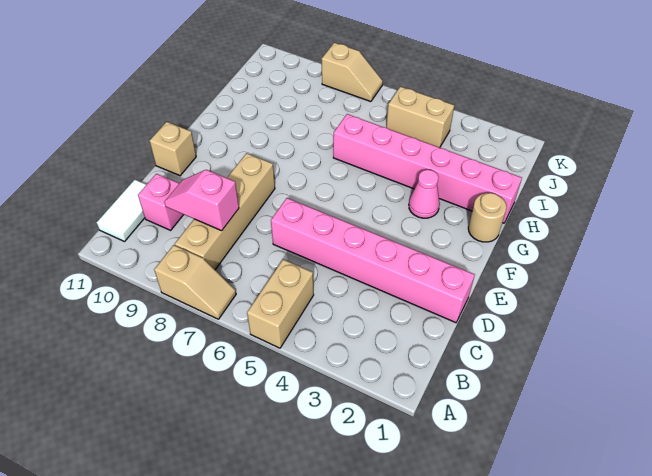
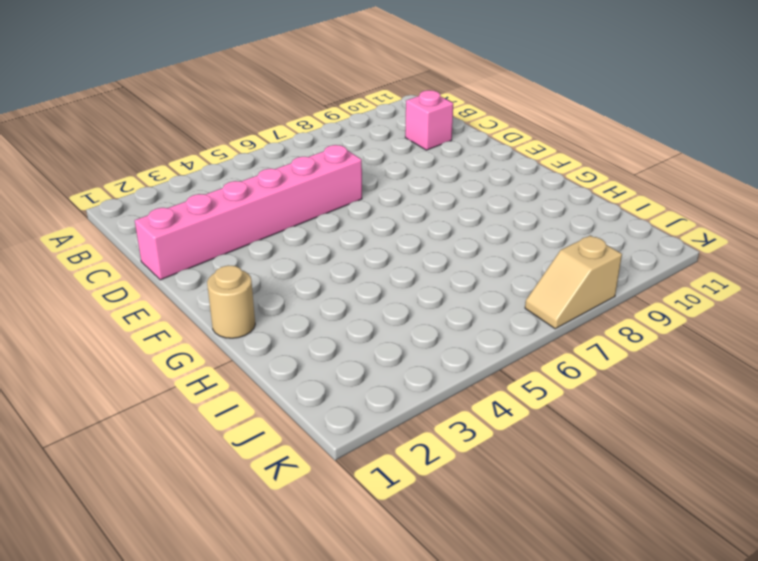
none -> tan brick A5:B5 level 1
none -> tan slope A7:A8 level 1 top 8
none -> tan brick B8:E8 level 1

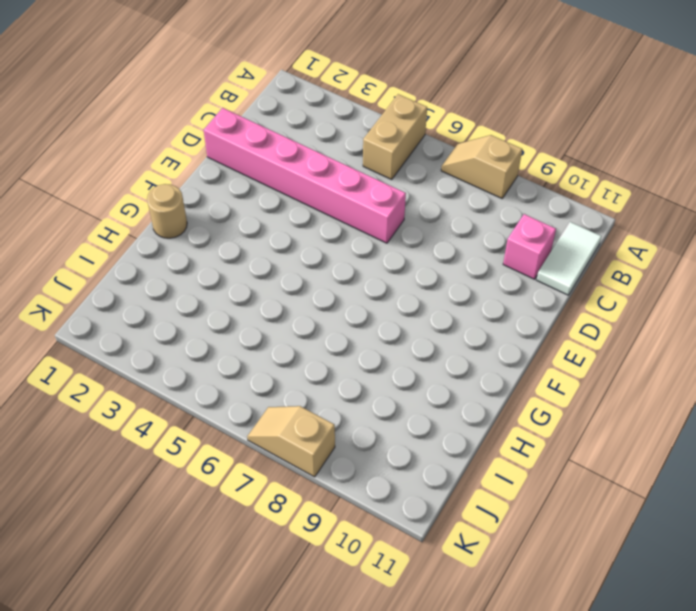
none -> tan brick B8:E8 level 1
none -> tan brick E11 level 1
none -> pink cone G3 level 1

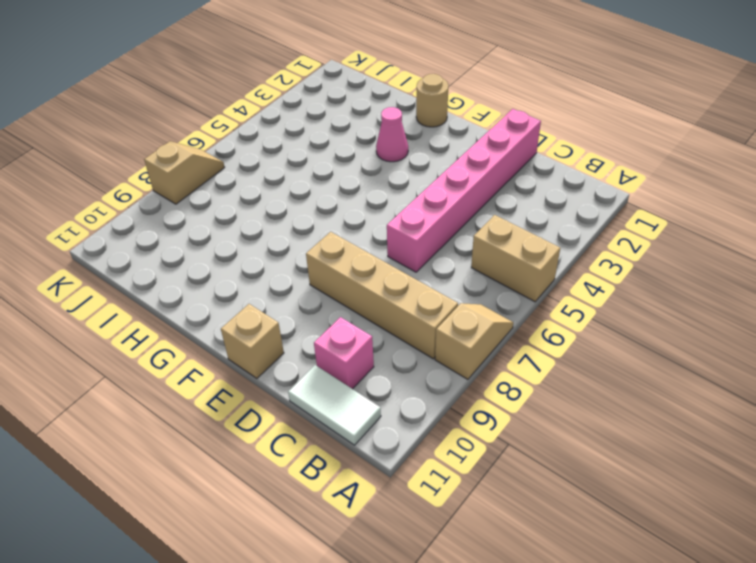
none -> pink brick H1:H6 level 1
none -> tan brick J4:J5 level 1
none -> pink slope C8:C9 level 2 top 8

